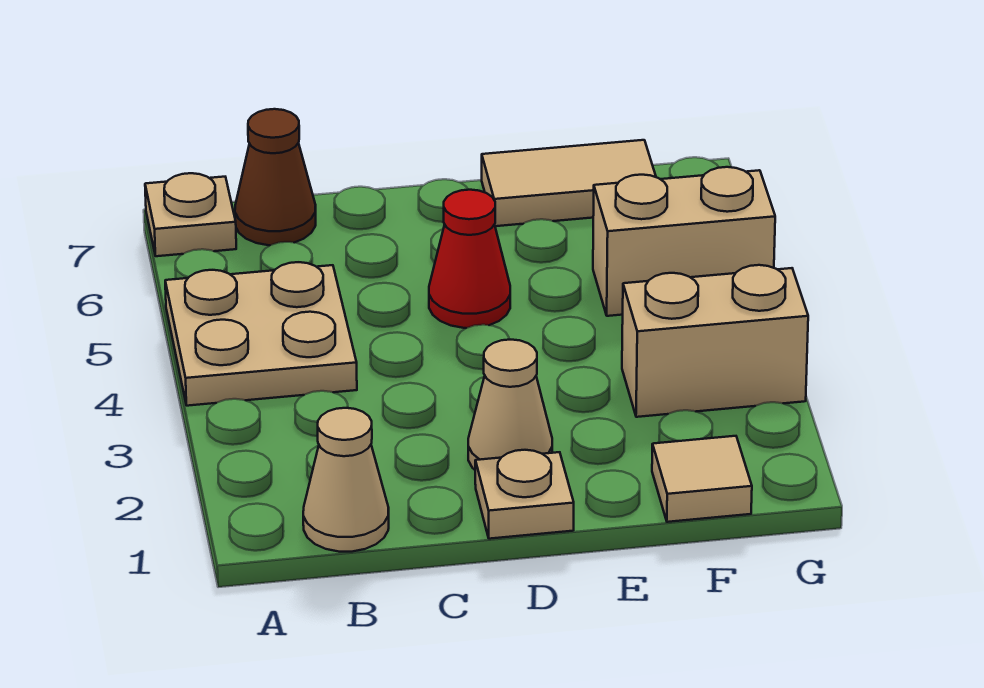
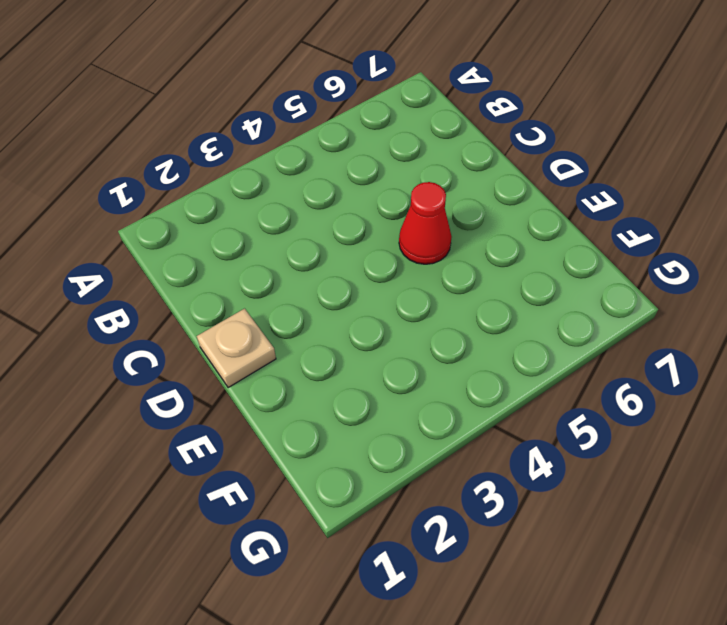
none -> tan plate A4:B5 level 1
none -> tan plate A7 level 1

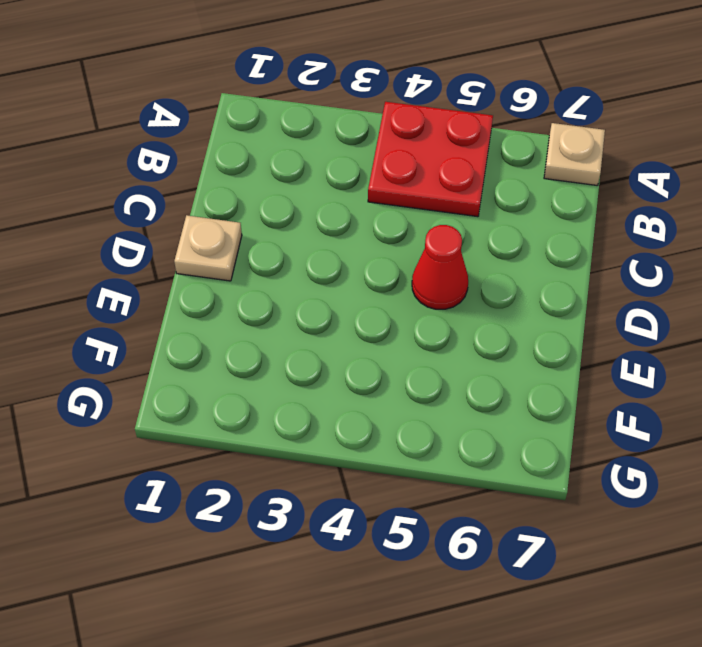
red plate A4:B5 level 1 -> tan plate A4:B5 level 1
none -> tan cone B1 level 1
none -> brown cone B7 level 1

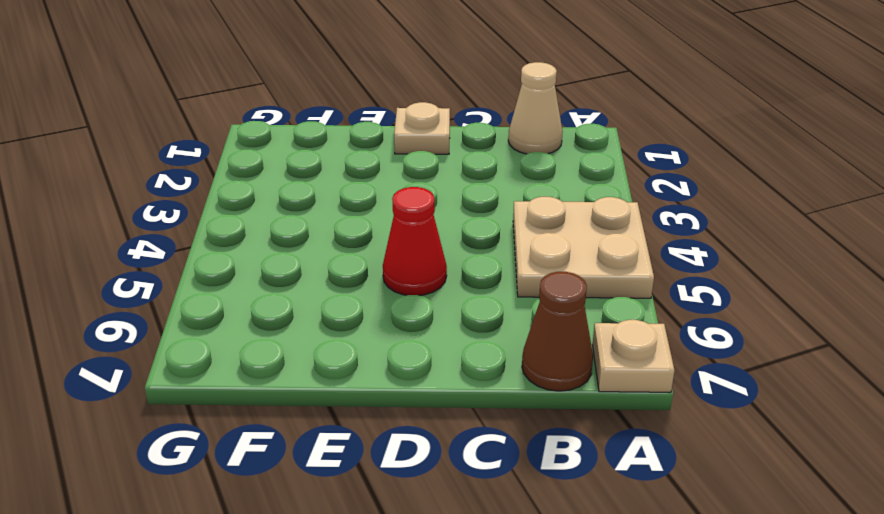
none -> tan cone D2 level 1
none -> tan tile E7:F7 level 1

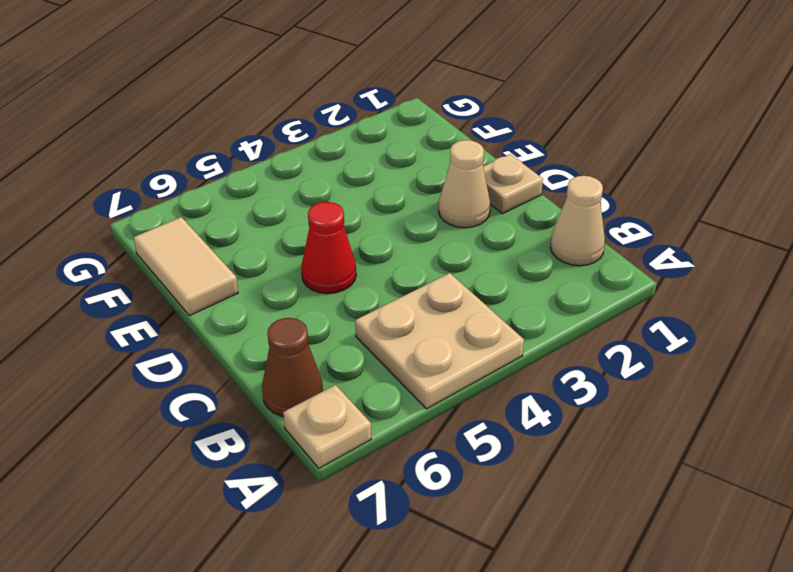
none -> tan tile F1 level 1
none -> tan brick F3:G3 level 1

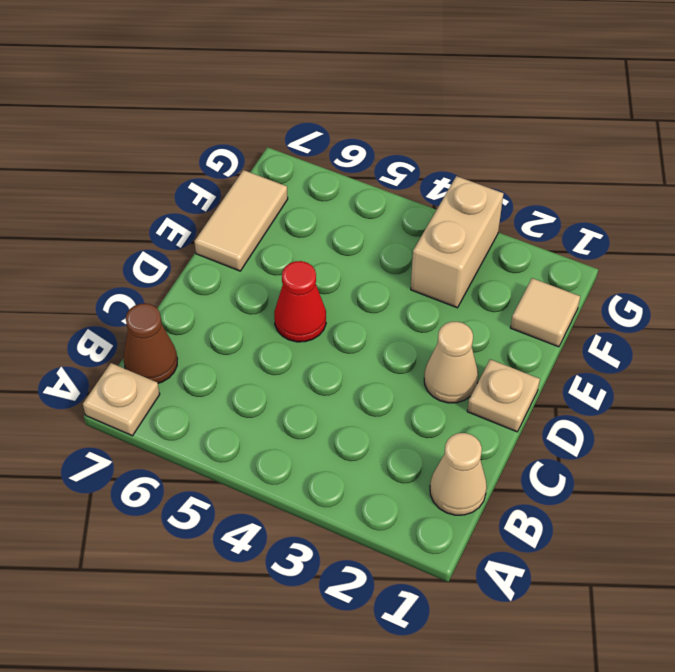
none -> tan plate A4:B5 level 1
none -> tan brick F5:G5 level 1

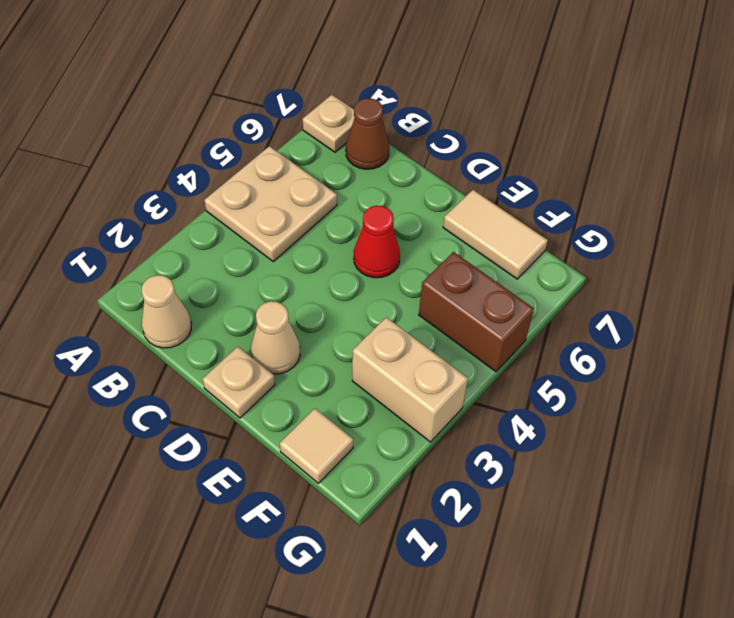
brown brick F5:G5 level 1 -> tan brick F5:G5 level 1

